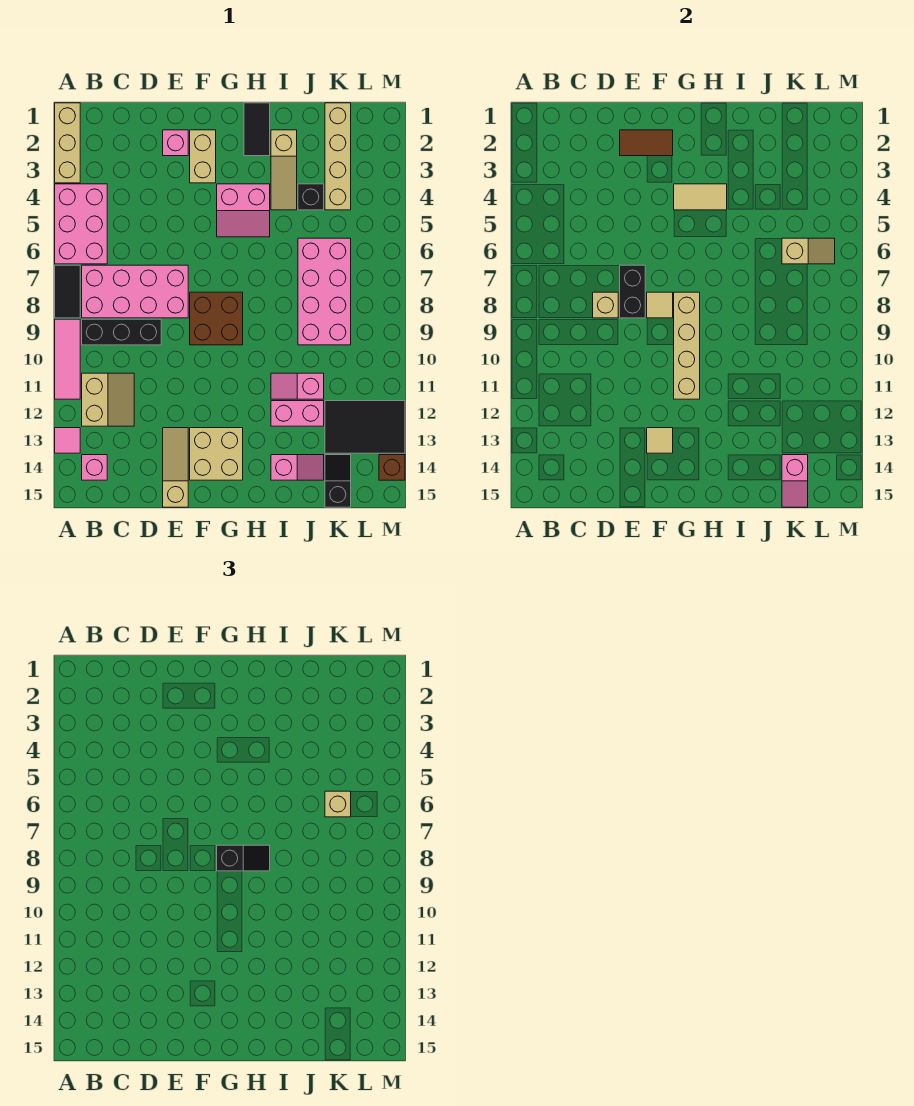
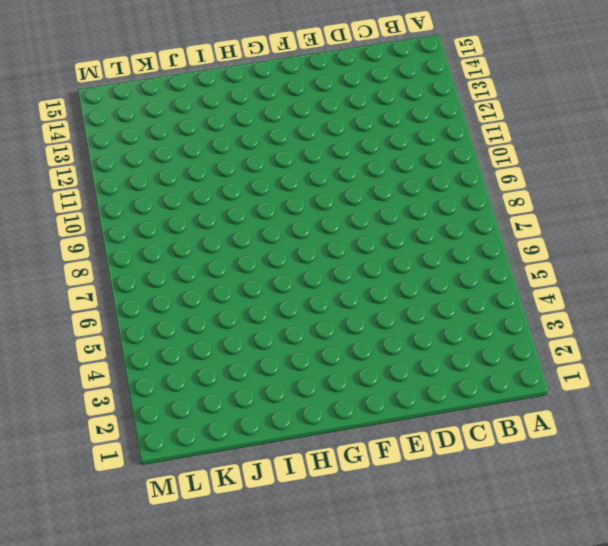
none -> tan brick A1:A3 level 1
none -> pink brick A4:B6 level 1
none -> black tile A7:A8 level 1
none -> pink tile A9:A11 level 1

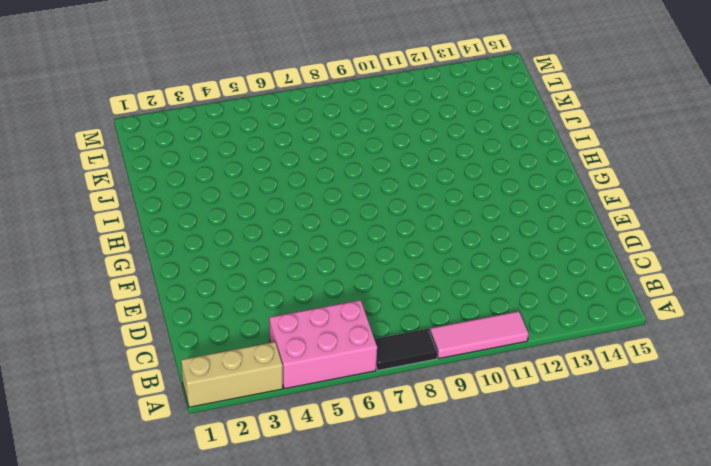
none -> pink tile A13 level 1
none -> pink brick B7:E8 level 1
none -> black brick B9:D9 level 1
none -> tan slope B11:C12 level 1 top B

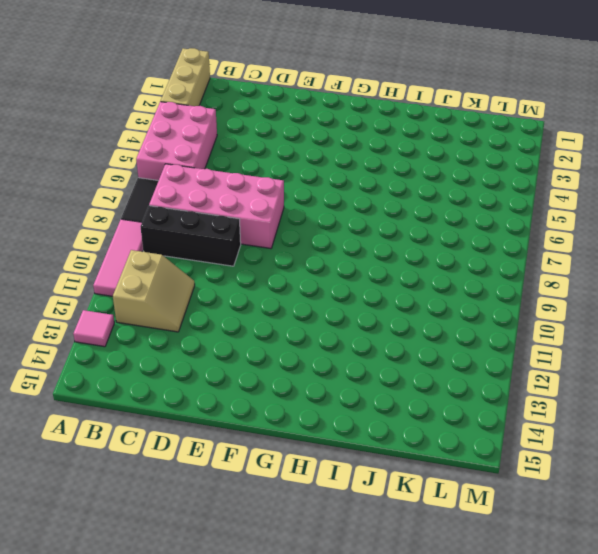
none -> pink brick B14 level 1
none -> pink brick E2 level 1
none -> tan slope E13:E15 level 1 top 15
none -> tan brick F2:F3 level 1

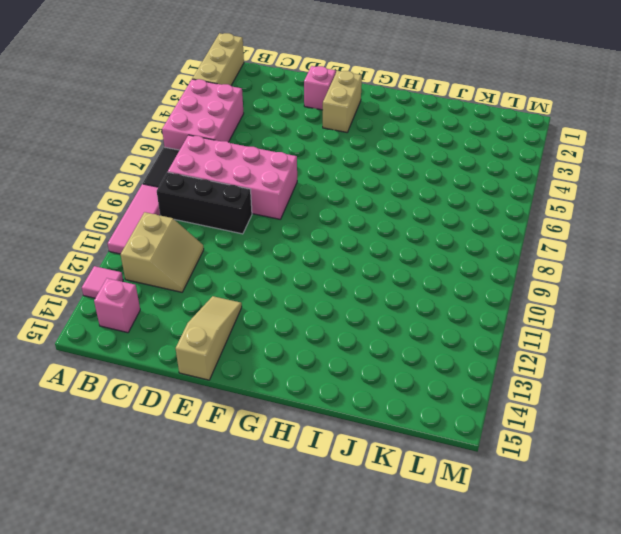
none -> brown brick F8:G9 level 1
none -> tan brick F13:G14 level 1
none -> pink slope G4:H5 level 1 top 4
none -> black tile H1:H2 level 1

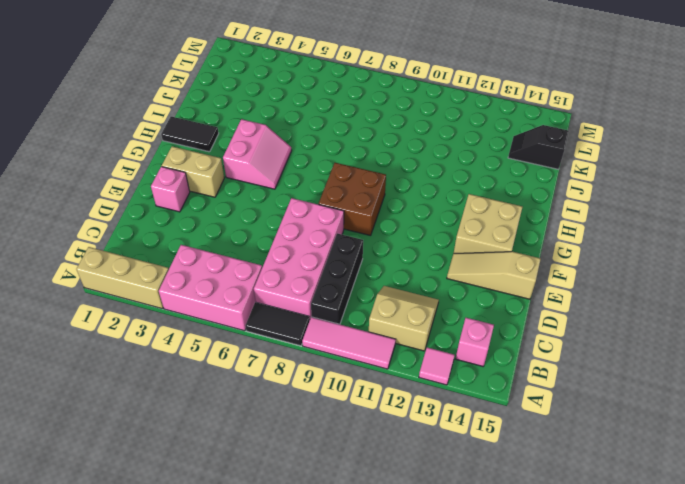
none -> tan slope I2:I4 level 1 top 2
none -> pink slope I11:J11 level 1 top J
none -> pink brick I12:J12 level 1
none -> pink slope I14:J14 level 1 top I

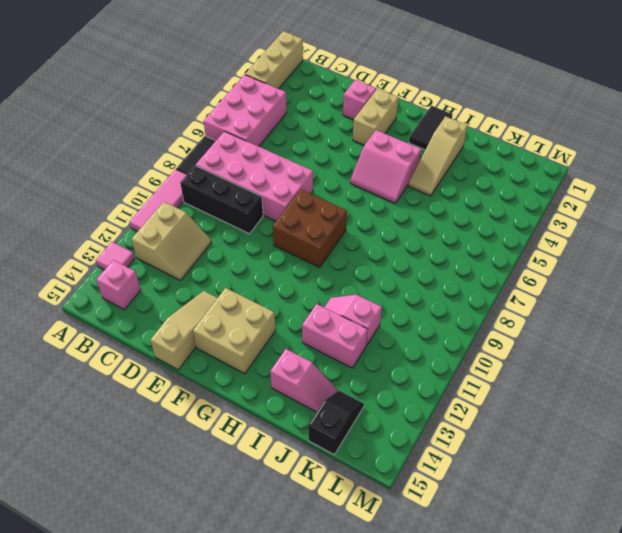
none -> black brick J4 level 1
none -> pink brick J6:K9 level 1
none -> tan brick K1:K4 level 1
none -> black tile K12:M13 level 1

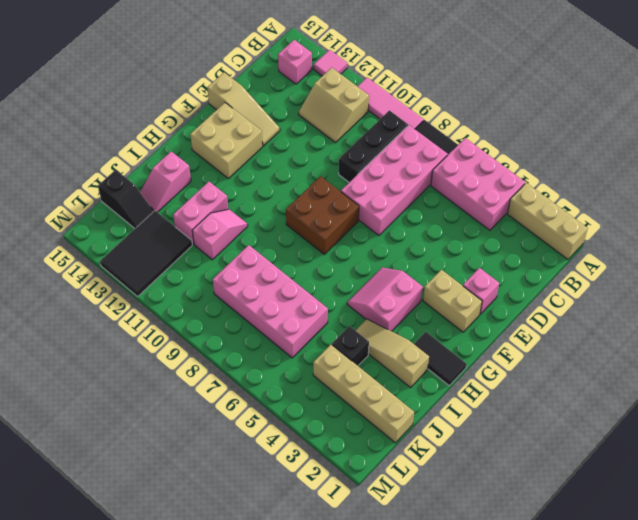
none -> brown brick M14 level 1
none -> tan brick D8 level 2
none -> brown tile E2:F2 level 2
none -> black brick E7:E8 level 2

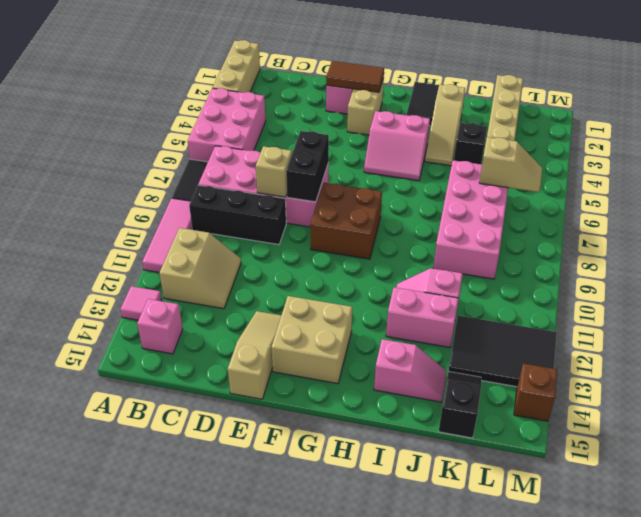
none -> tan tile F8 level 2
none -> tan tile F13 level 2
none -> tan tile G4:H4 level 2
none -> tan brick G8:G11 level 2

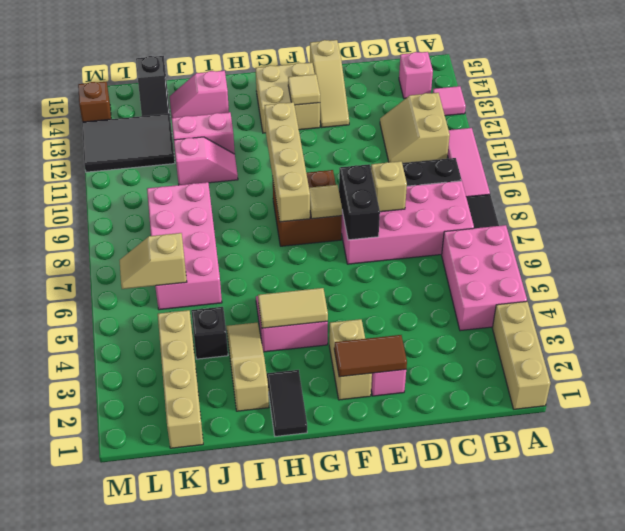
none -> pink slope K14:K15 level 2 top 14
none -> black slope G8:H8 level 3 top G
none -> tan brick K6 level 3

